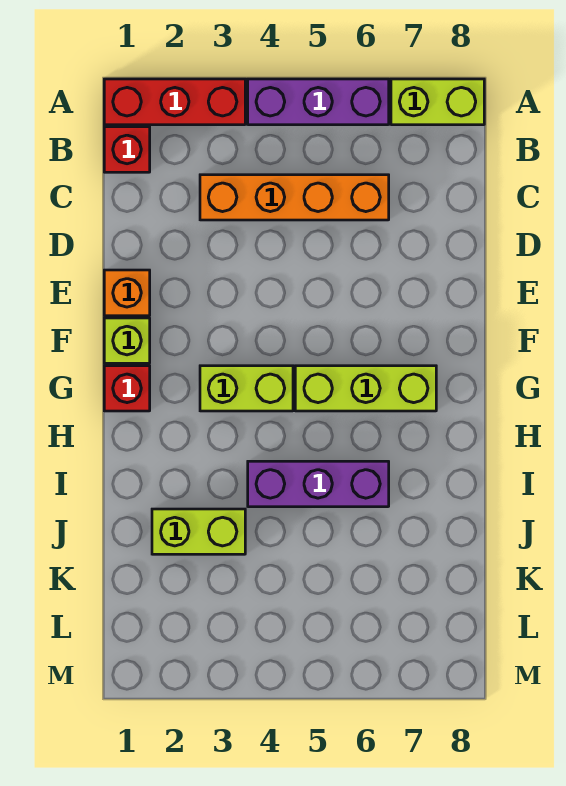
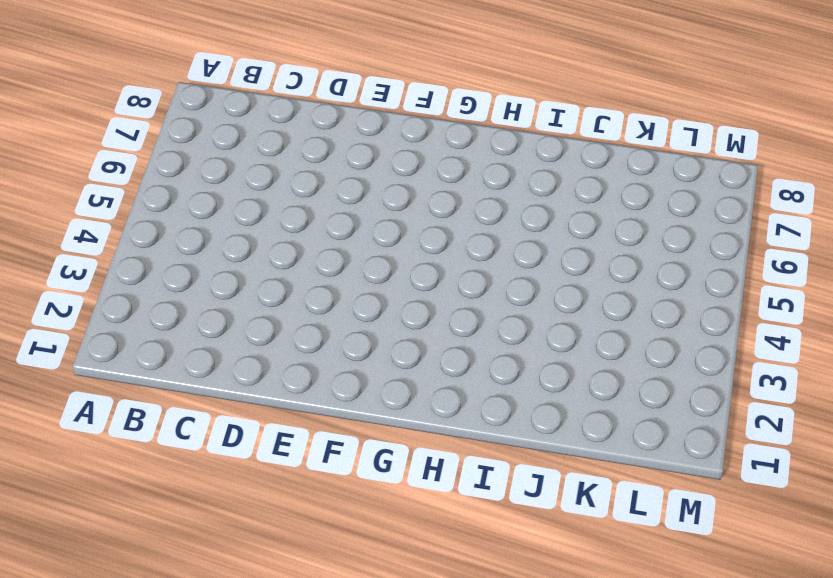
none -> red brick A1:A3 level 1
none -> purple brick A4:A6 level 1
none -> lime brick A7:A8 level 1

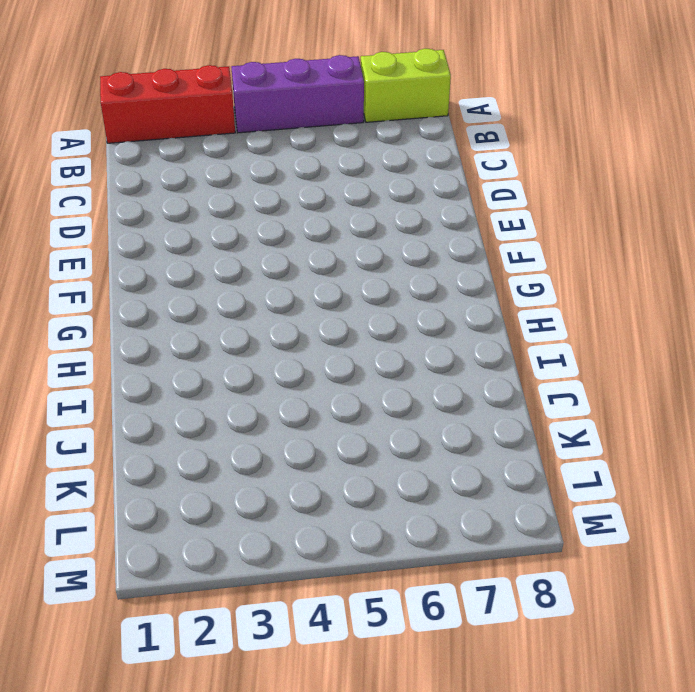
none -> red brick B1 level 1
none -> orange brick C3:C6 level 1
none -> orange brick E1 level 1

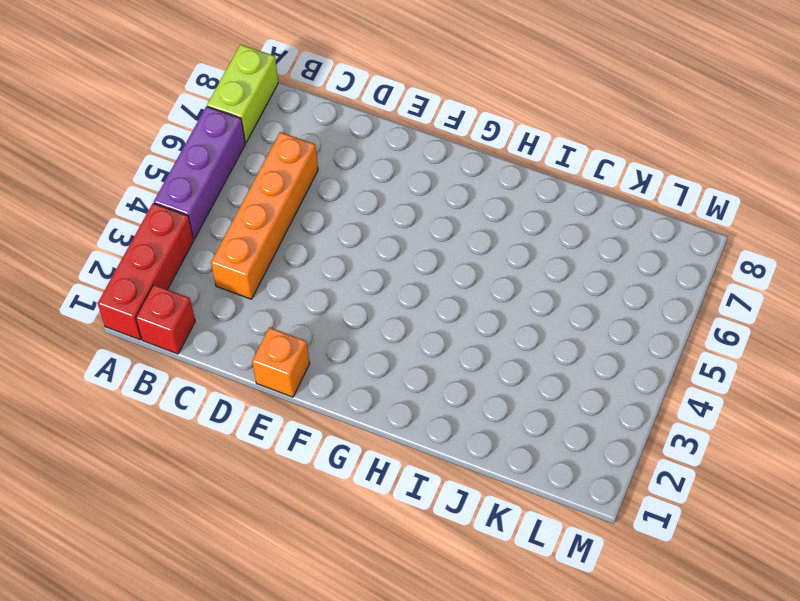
none -> lime brick F1 level 1
none -> red brick G1 level 1
none -> lime brick G3:G4 level 1

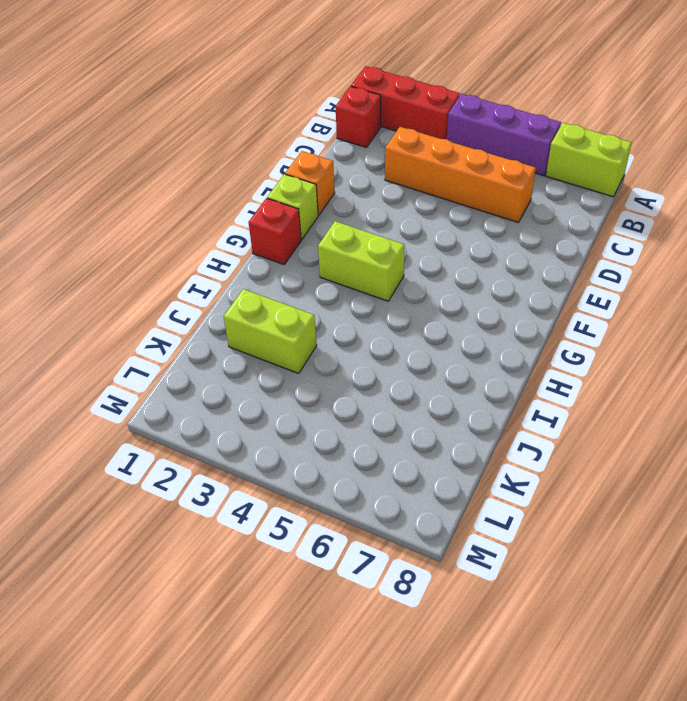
none -> lime brick G5:G7 level 1
none -> purple brick I4:I6 level 1

